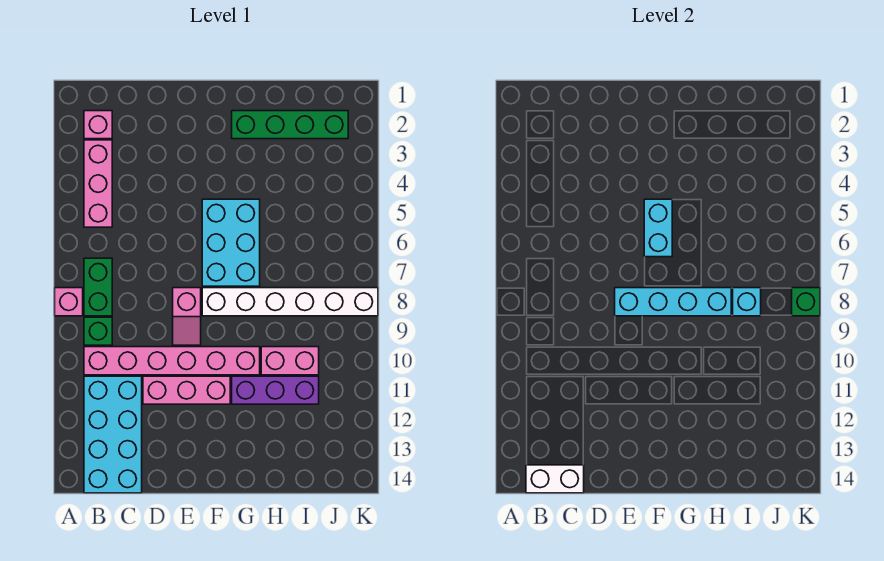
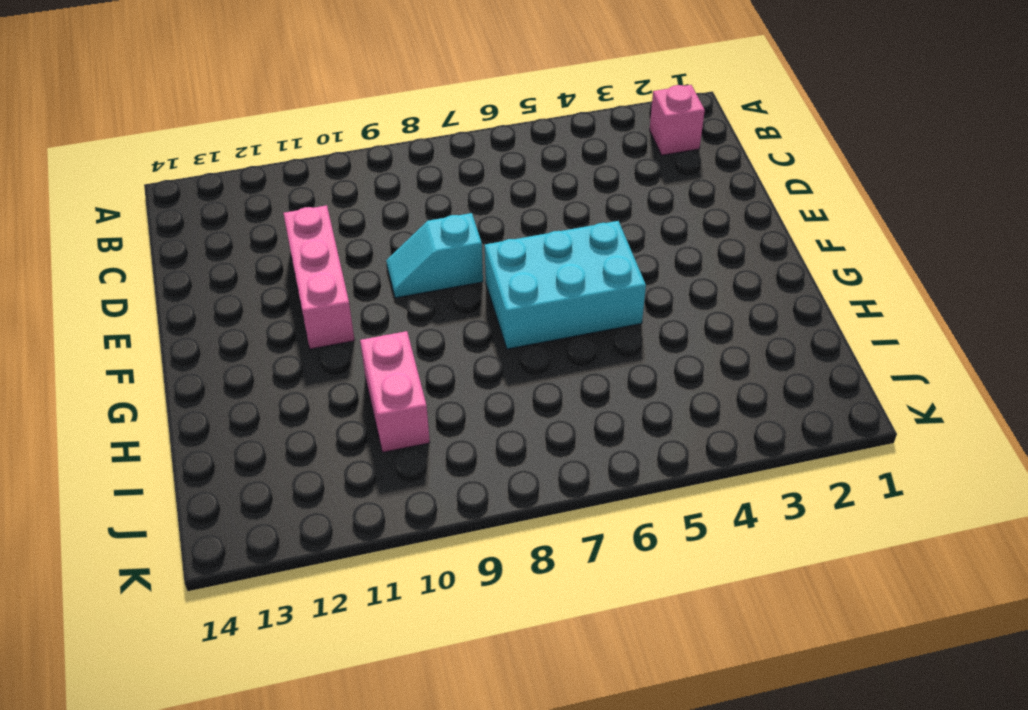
cyan slope E8:E9 level 1 top 8 -> pink slope E8:E9 level 1 top 8
none -> pink brick A8 level 1
none -> pink brick B3:B5 level 1
none -> green brick B7:B8 level 1

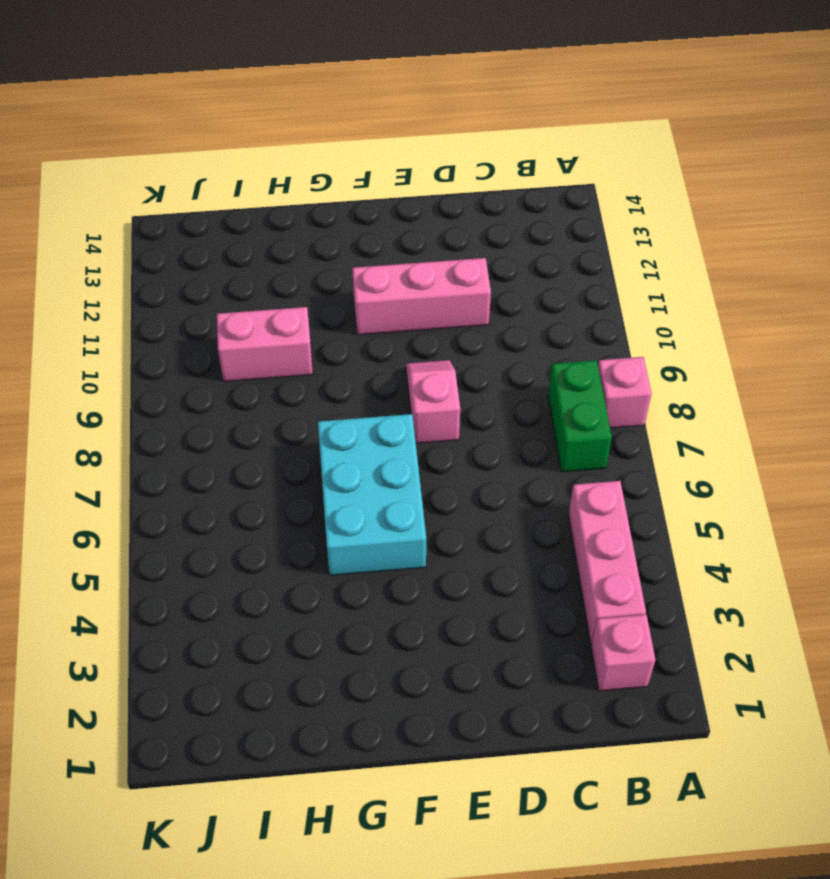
none -> green brick B9 level 1
none -> pink brick B10:G10 level 1
none -> cyan brick B11:C14 level 1

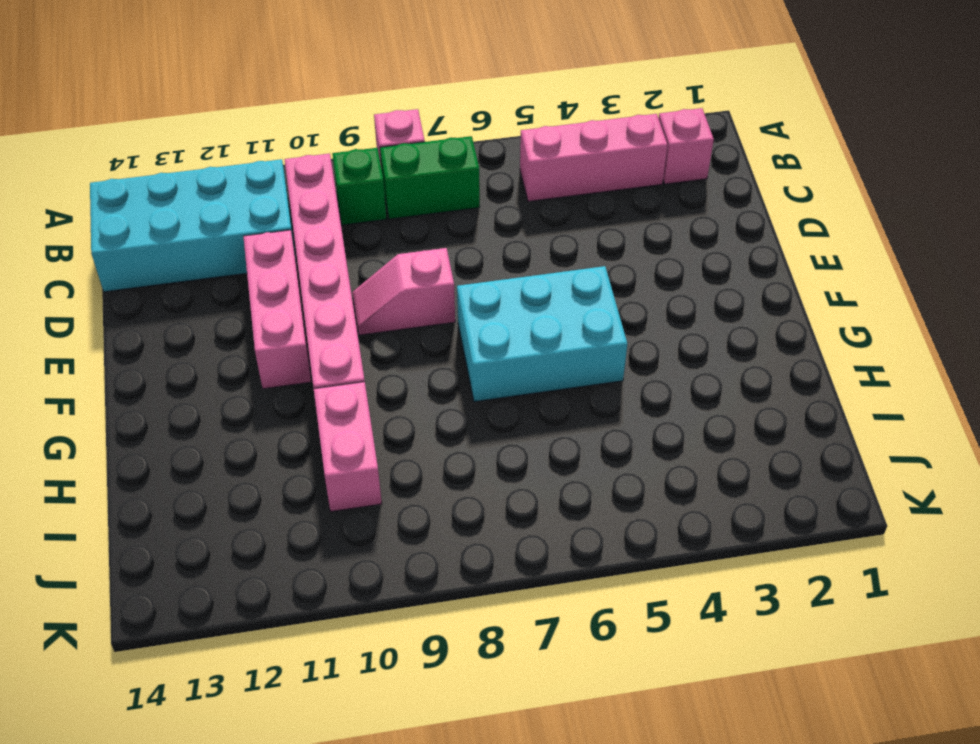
none -> white brick F8:K8 level 1
none -> green brick G2:J2 level 1
none -> purple brick G11:I11 level 1

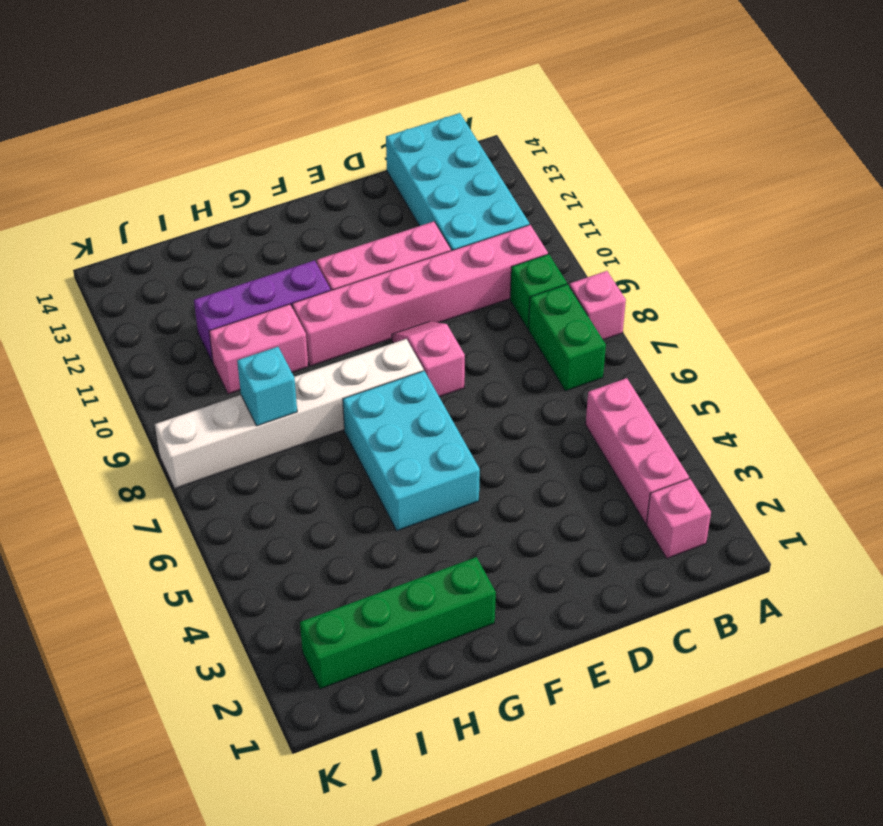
none -> white brick B14:C14 level 2
none -> cyan brick E8:H8 level 2
none -> cyan brick F5:F6 level 2

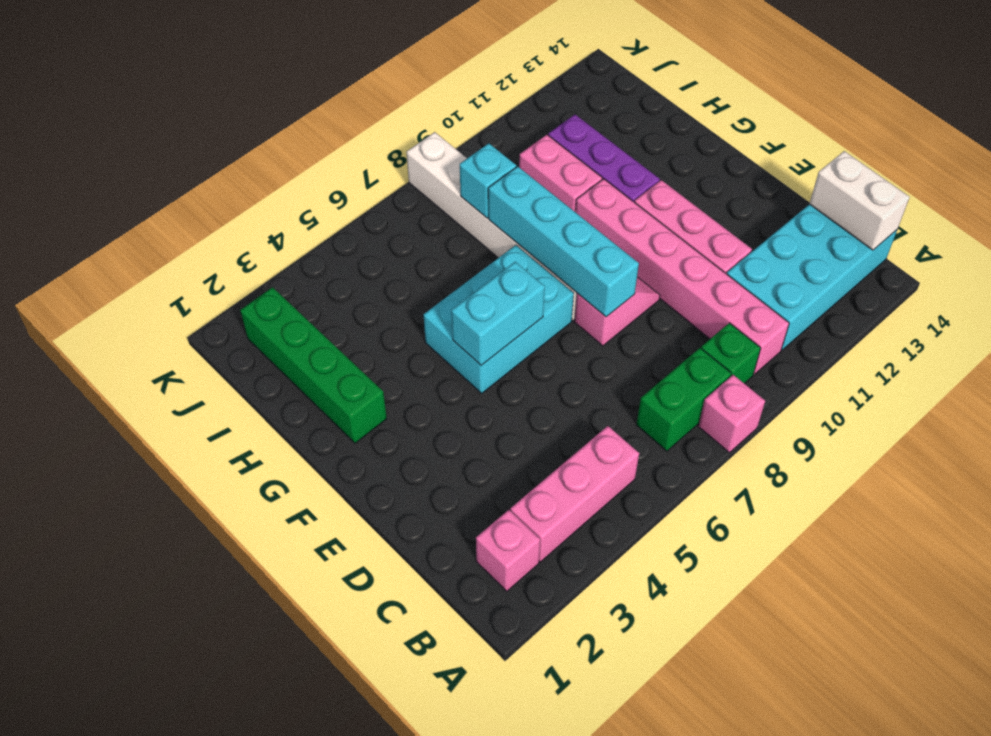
none -> green brick K8 level 2

